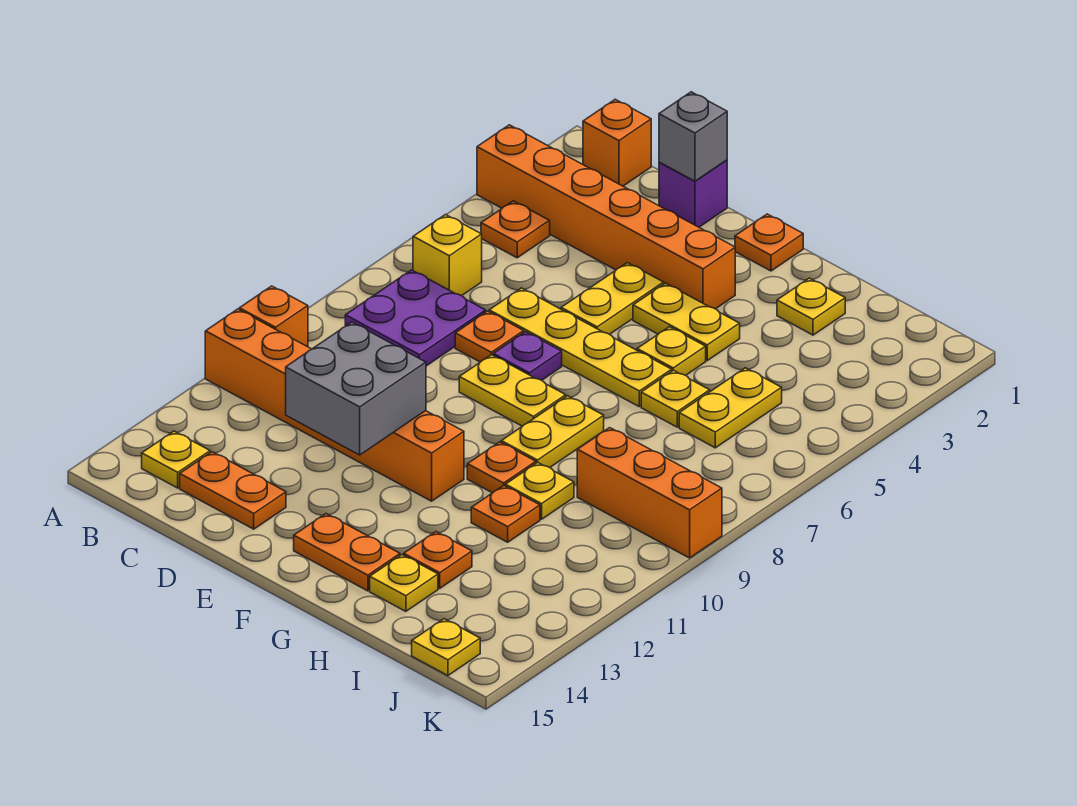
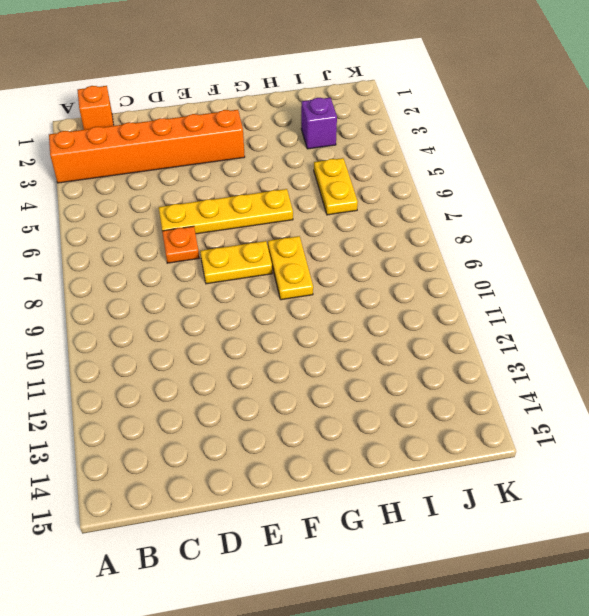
purple brick I3 level 1 -> purple brick D1 level 1
none -> orange brick A10 level 1
none -> orange brick A11:F11 level 1
none -> orange plate B4 level 1
none -> yellow brick B6 level 1

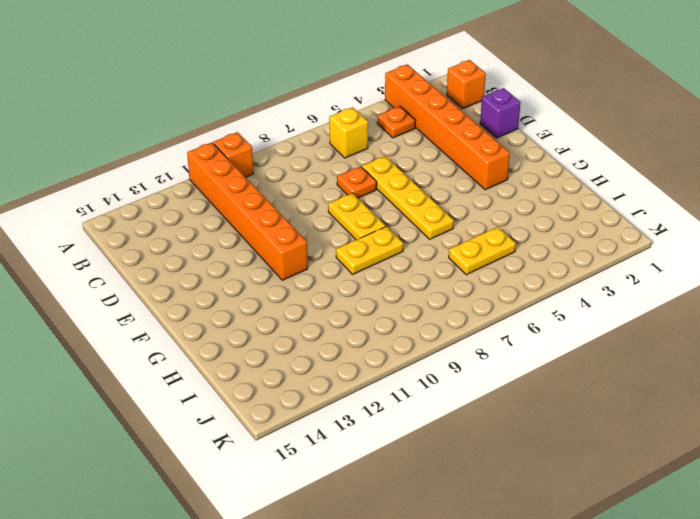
none -> purple plate B7:C8 level 1
none -> yellow plate B14 level 1
none -> orange plate C14:D14 level 1
none -> yellow plate E4:E5 level 1

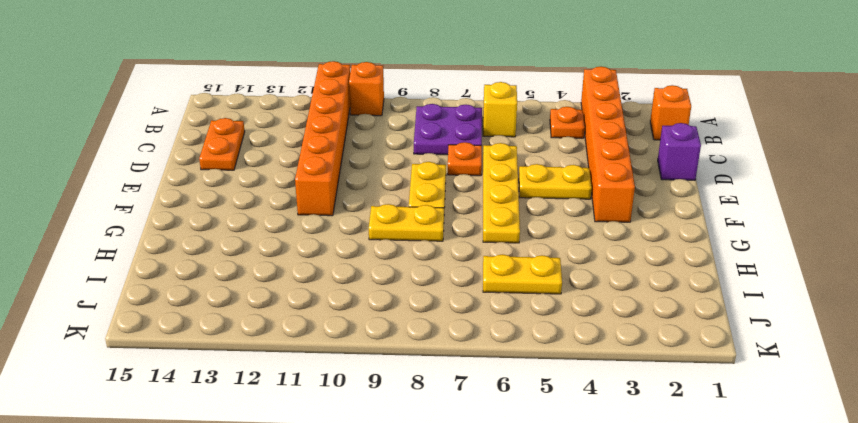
none -> yellow plate B14 level 1
none -> purple plate E7 level 1
none -> orange plate F1 level 1
none -> yellow plate F4:G4 level 1

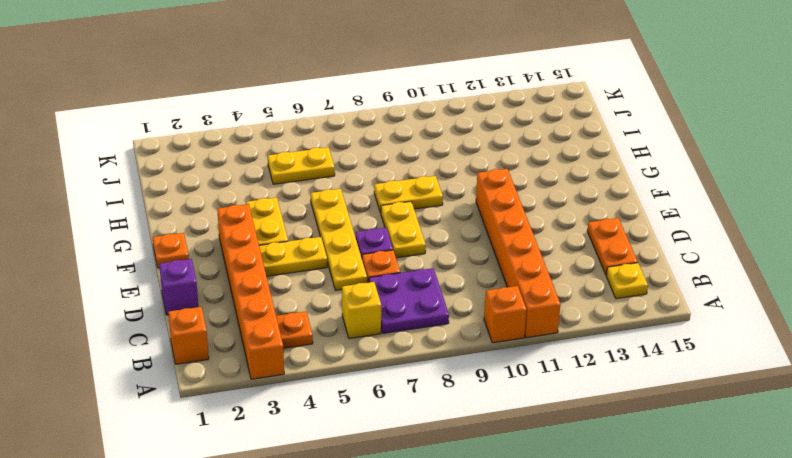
none -> orange plate F14:G14 level 1
none -> yellow plate G5 level 1
none -> orange plate G10 level 1
none -> yellow plate H2 level 1

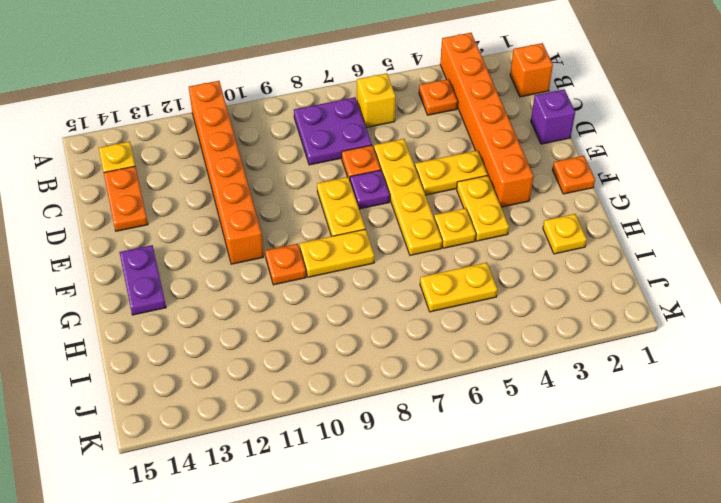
purple plate F14:G14 level 1 -> orange plate F14:G14 level 1
none -> orange brick A10 level 1
none -> yellow plate H6 level 1
none -> yellow plate H10 level 1
none -> orange plate H11 level 1

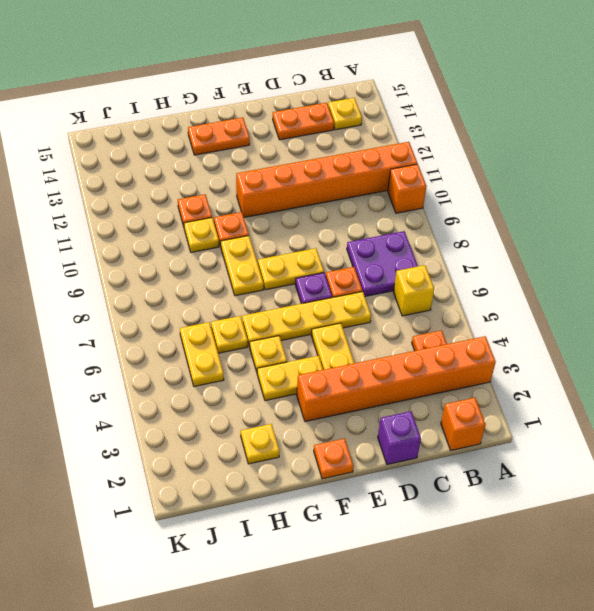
none -> orange plate H13 level 1
none -> yellow plate H14 level 1
none -> orange brick I9:K9 level 1
none -> yellow plate J15 level 1

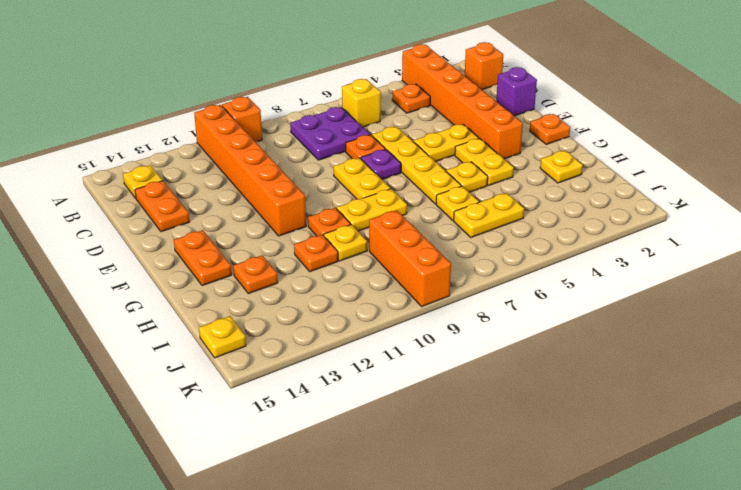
none -> yellow plate H14 level 1
none -> grey brick D1 level 2
none -> grey brick D11:E12 level 2

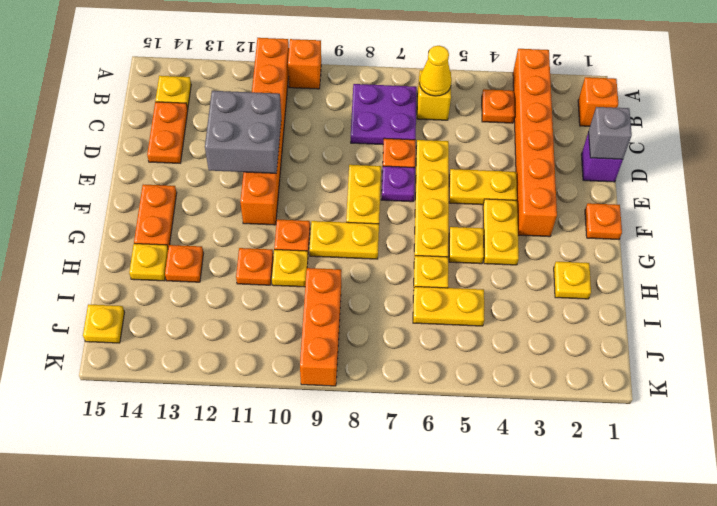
yellow cone B6 level 2 -> none

